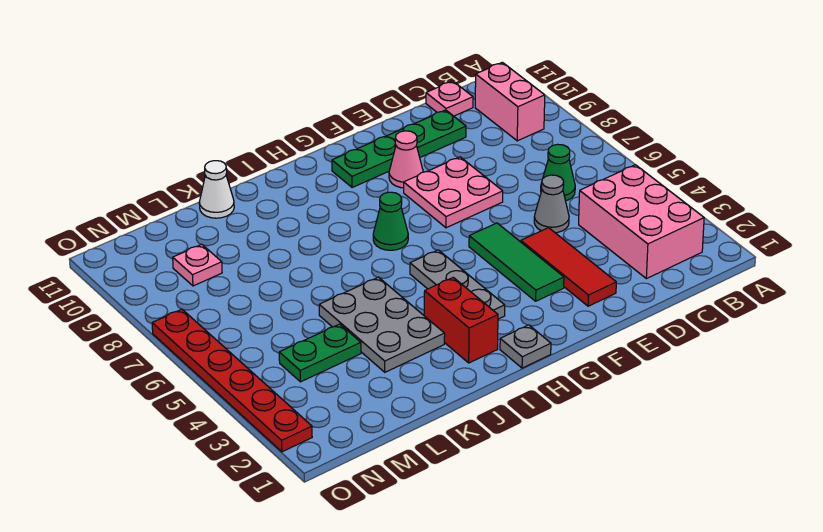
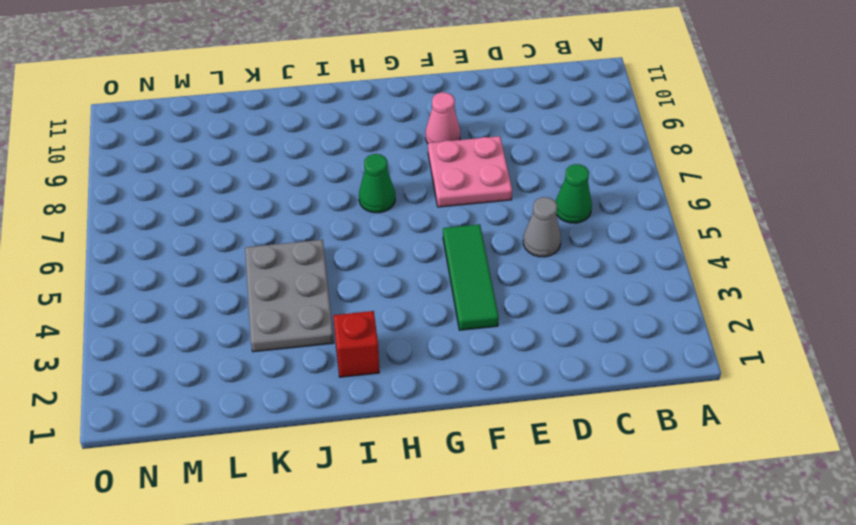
red brick I2 level 1 -> red brick I2:I3 level 1
none -> pink brick B2:C4 level 1
none -> pink brick B9:B10 level 1
none -> pink plate C11 level 1

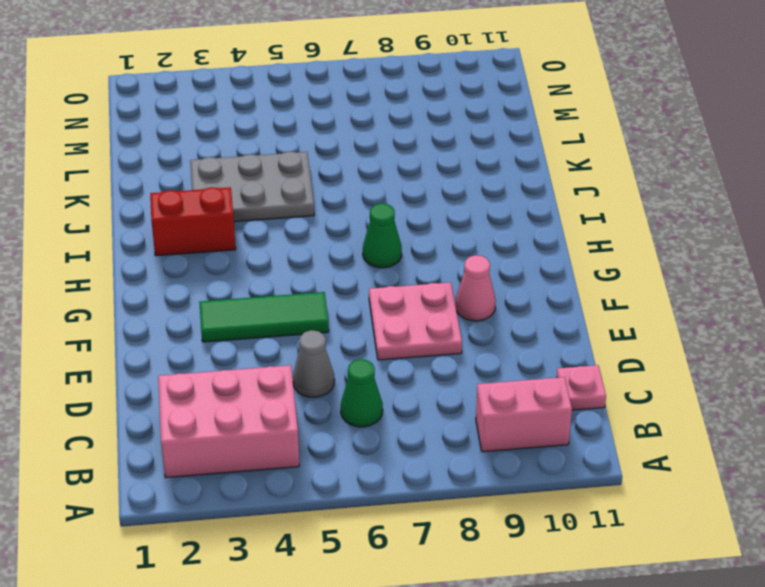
none -> green plate D10:G10 level 1
none -> red tile E2:E4 level 1
none -> grey plate H1 level 1

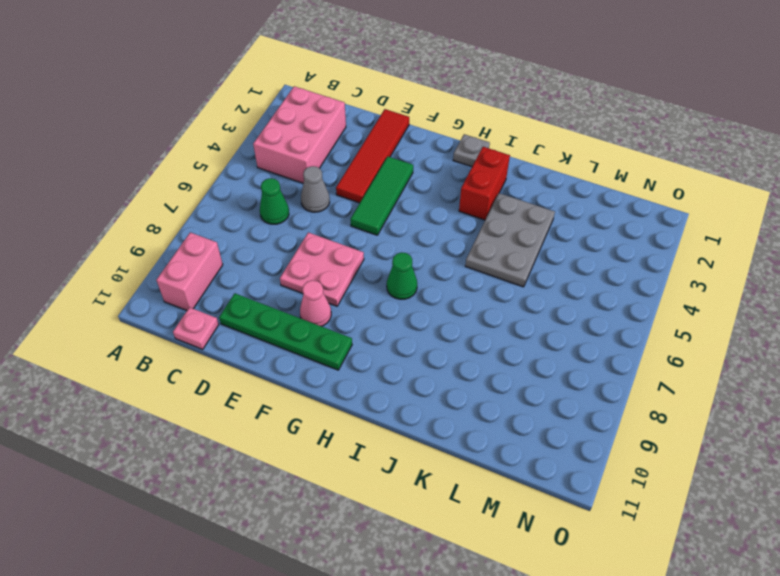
red tile E1:E4 level 1 -> red tile E2:E4 level 1
none -> grey plate H3:H5 level 1
none -> white cone K11 level 1
none -> green plate L4:M4 level 1

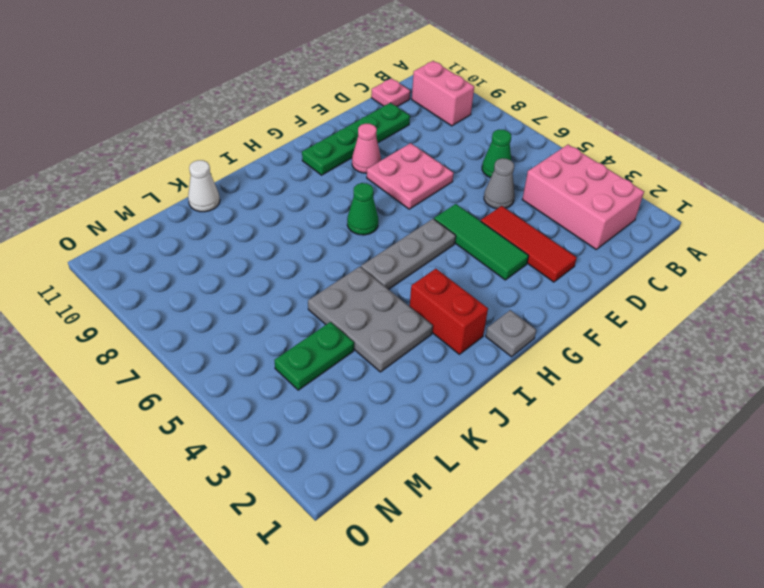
grey plate G5:I5 level 1 -> grey plate H3:H5 level 1
none -> pink plate M9 level 1
none -> red plate O2:O7 level 1

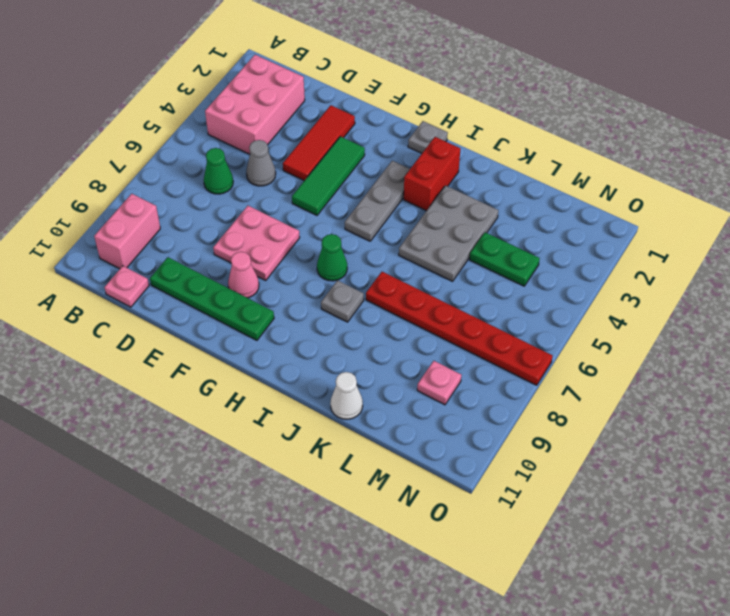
grey plate I8 level 1 -> none
red plate J7:O7 level 1 -> red plate O2:O7 level 1

